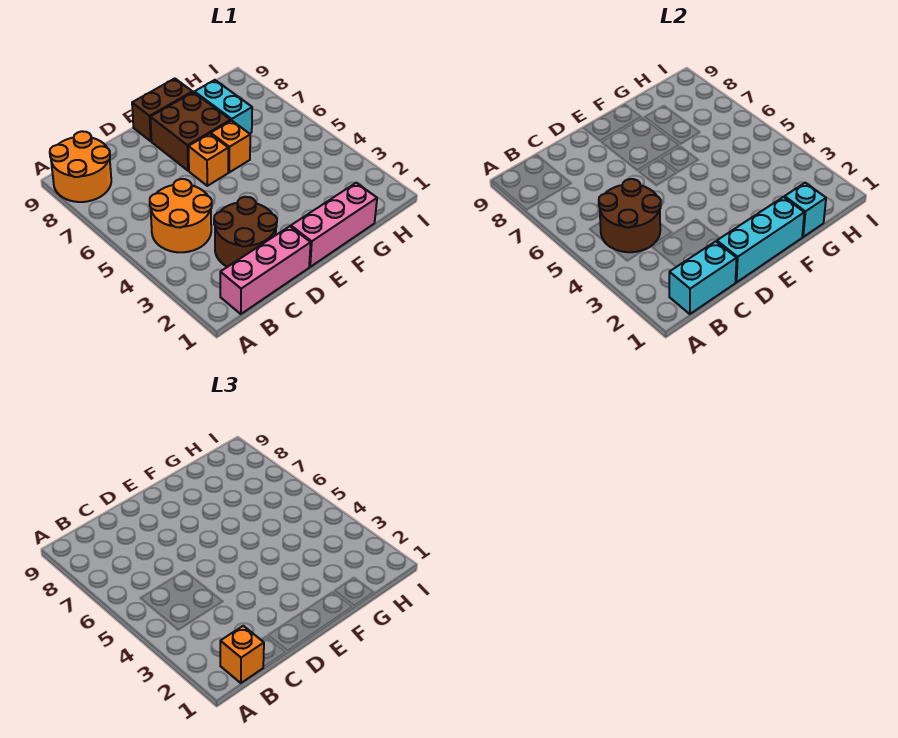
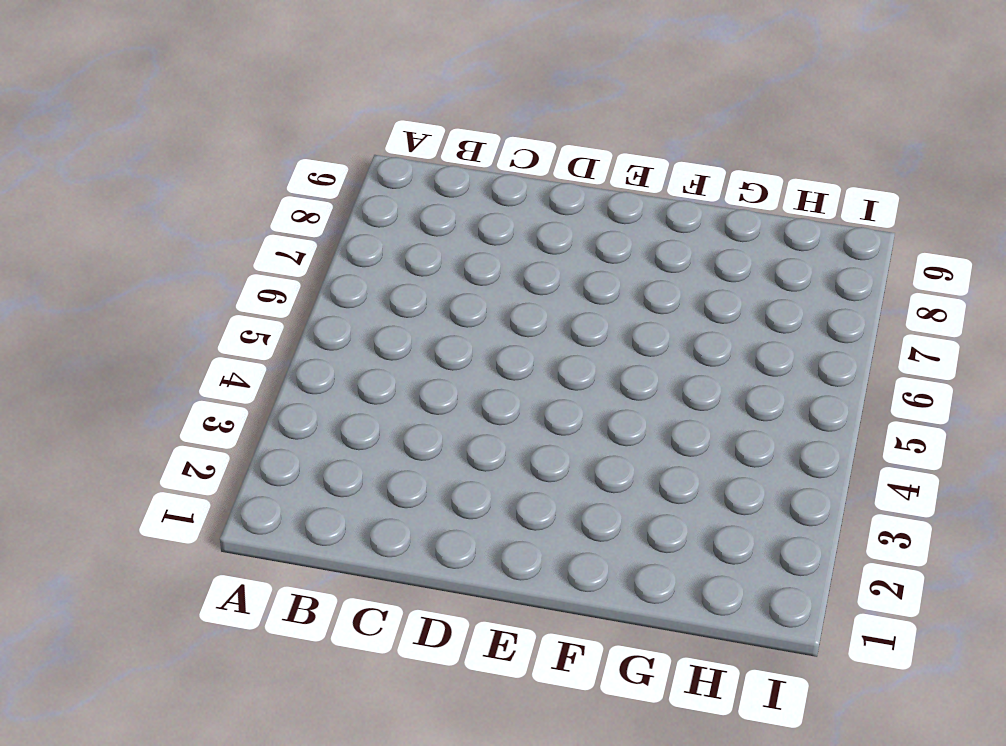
none -> orange round brick A8:B9 level 1
none -> pink brick B1:D1 level 1
none -> orange round brick B4:C5 level 1

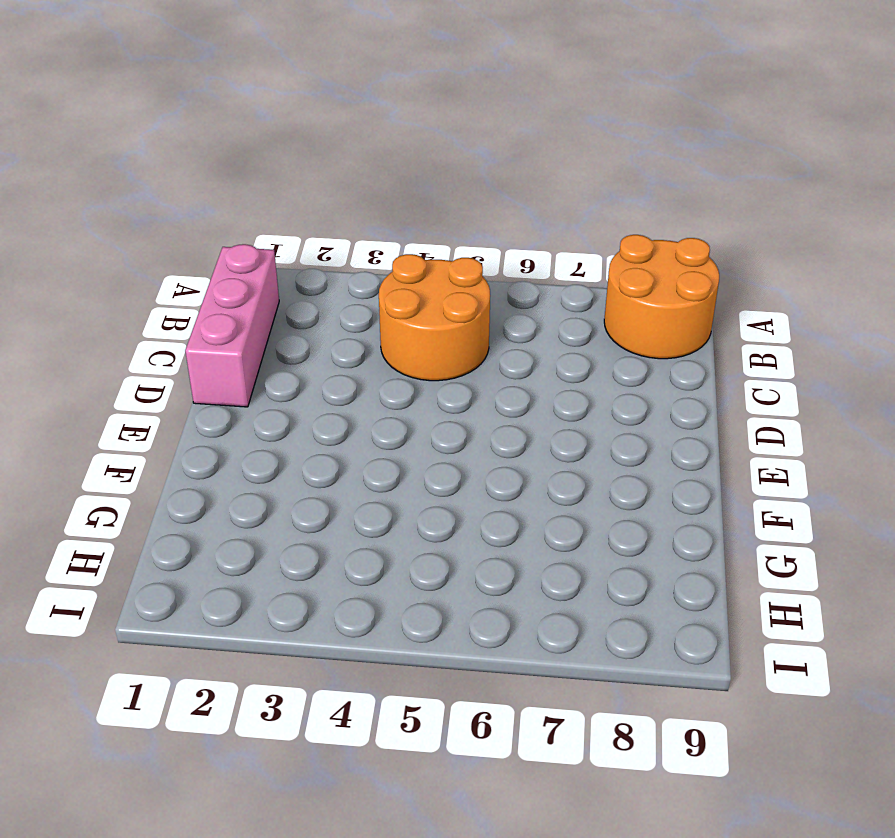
none -> brown round brick C2:D3 level 1
none -> pink brick E1:G1 level 1
none -> orange brick E6 level 1

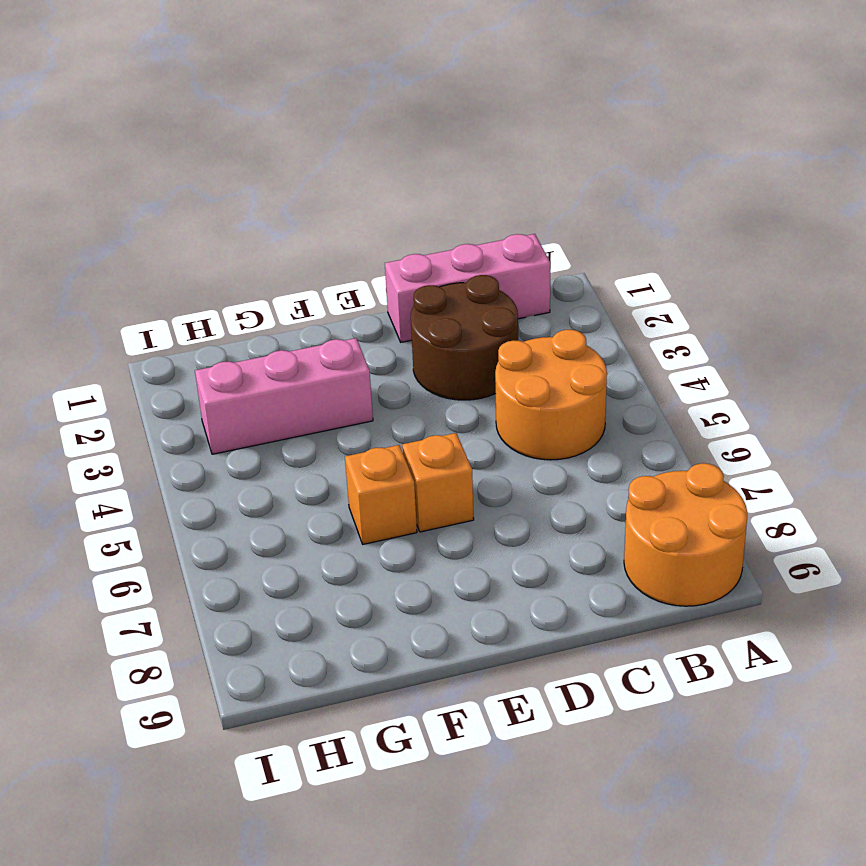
pink brick F3:H3 level 1 -> pink brick E1:G1 level 1
none -> brown brick E7:F8 level 1
none -> brown brick E9:F9 level 1
none -> cyan brick G7:G8 level 1

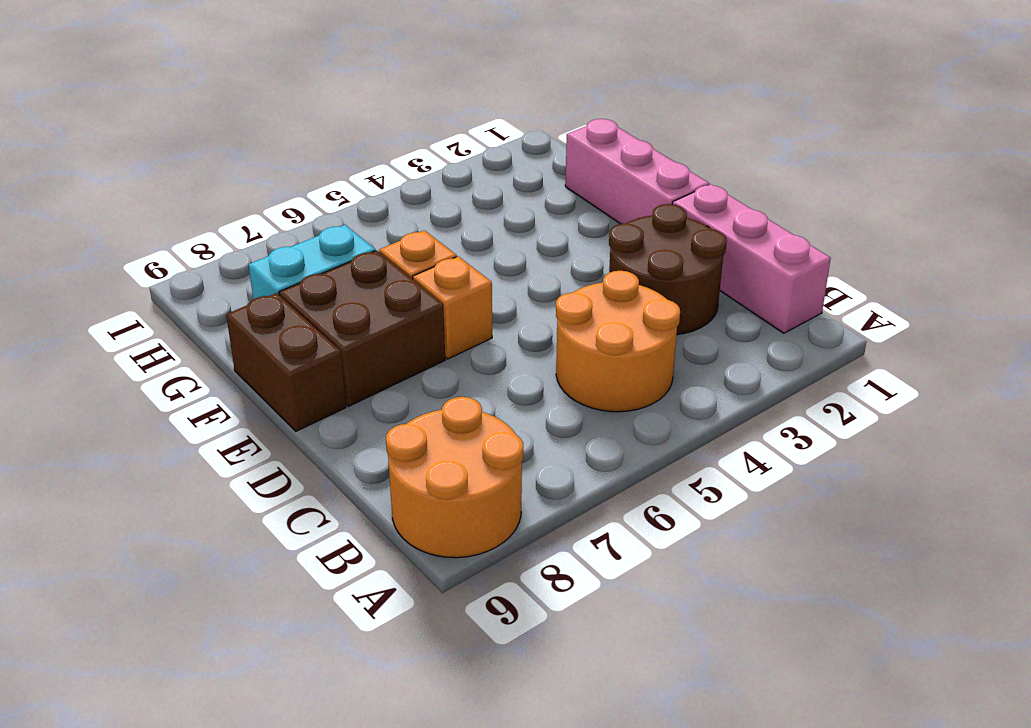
none -> cyan brick B1:C1 level 2
none -> brown round brick B4:C5 level 2
none -> cyan brick D1:F1 level 2

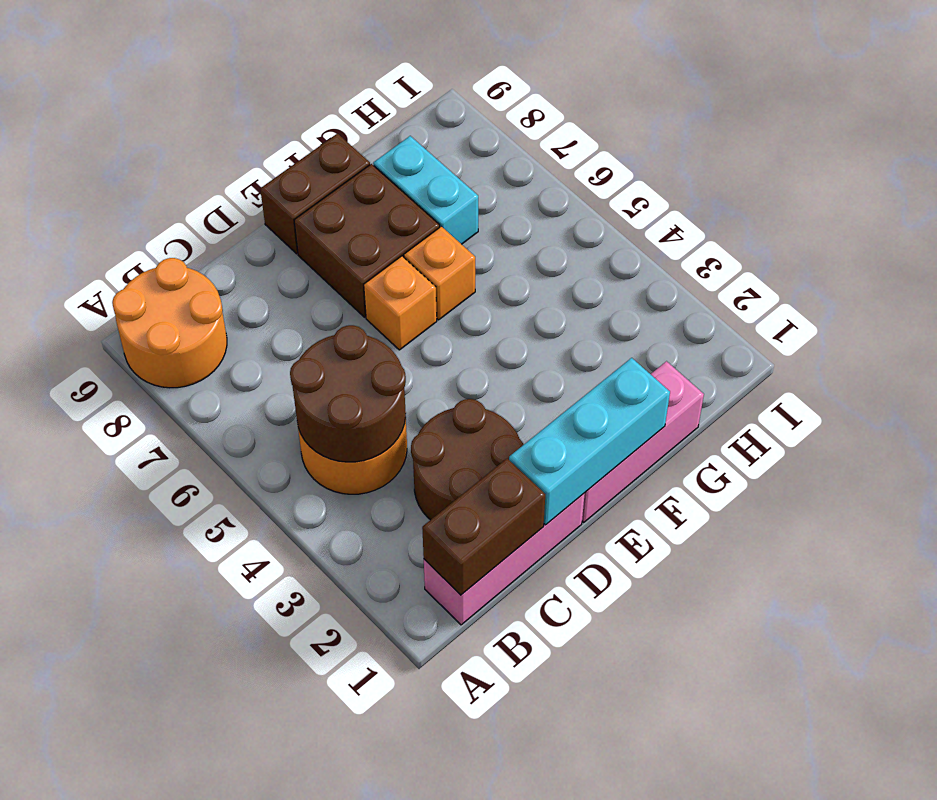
brown brick B1:C1 level 2 -> cyan brick B1:C1 level 2
none -> cyan brick G1 level 2
none -> orange brick B1 level 3

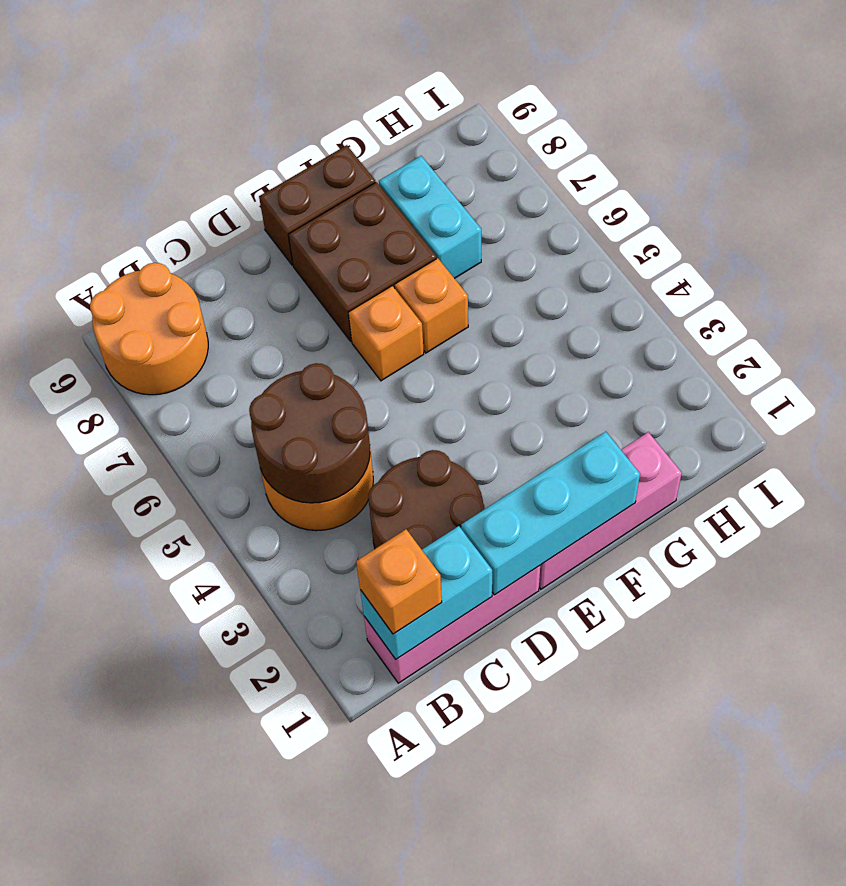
none -> cyan brick G1 level 2

